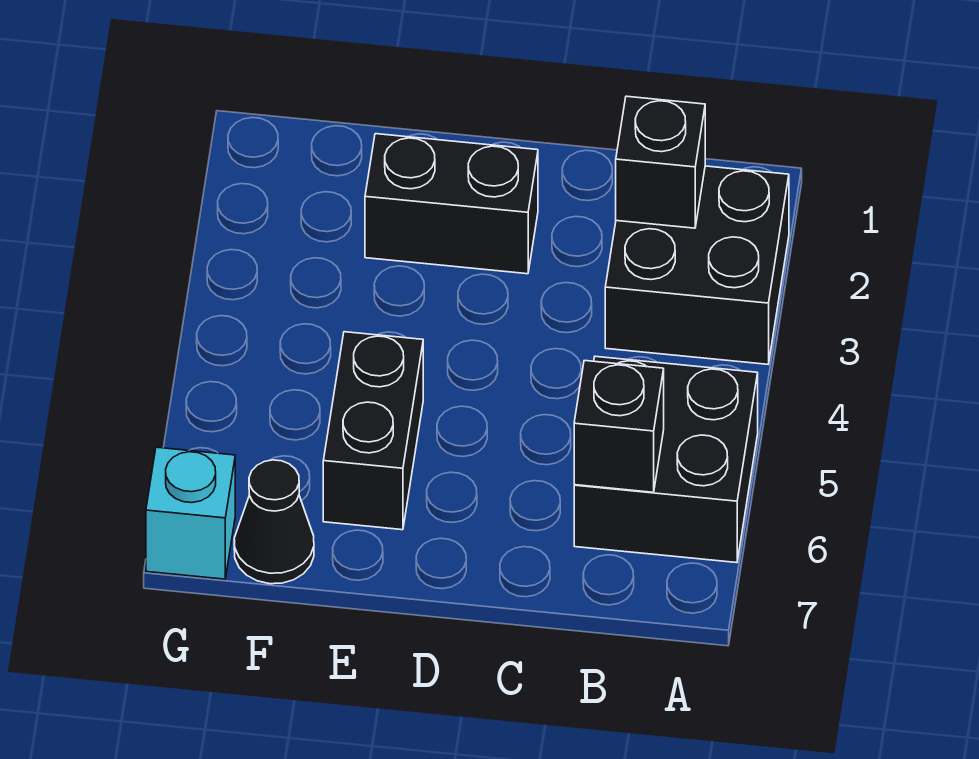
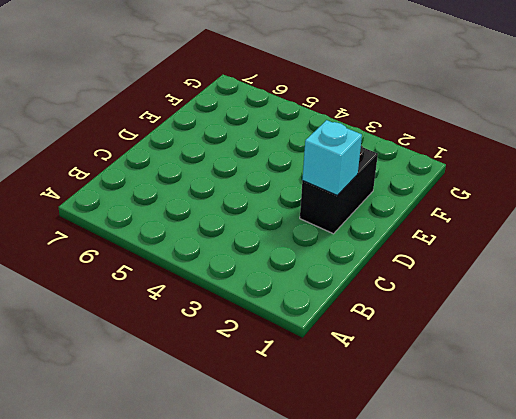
cyan brick D2 level 2 -> cyan brick G7 level 1
none -> black brick A2:B3 level 1
none -> black brick A5:B6 level 1

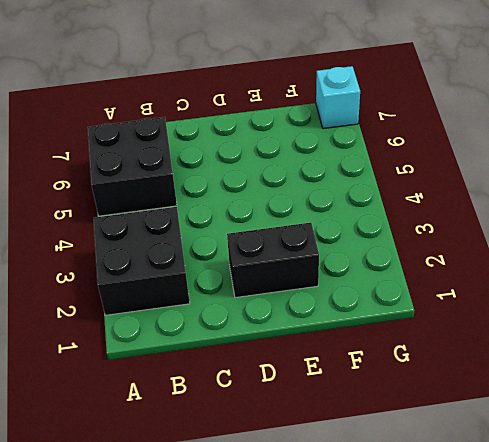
none -> black brick E5:E6 level 1
none -> black cone F7 level 1

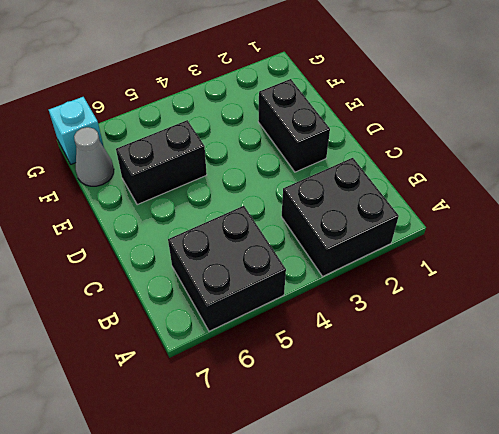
grey cone F7 level 1 -> black cone F7 level 1
none -> black brick B2 level 2
none -> black brick B6 level 2

